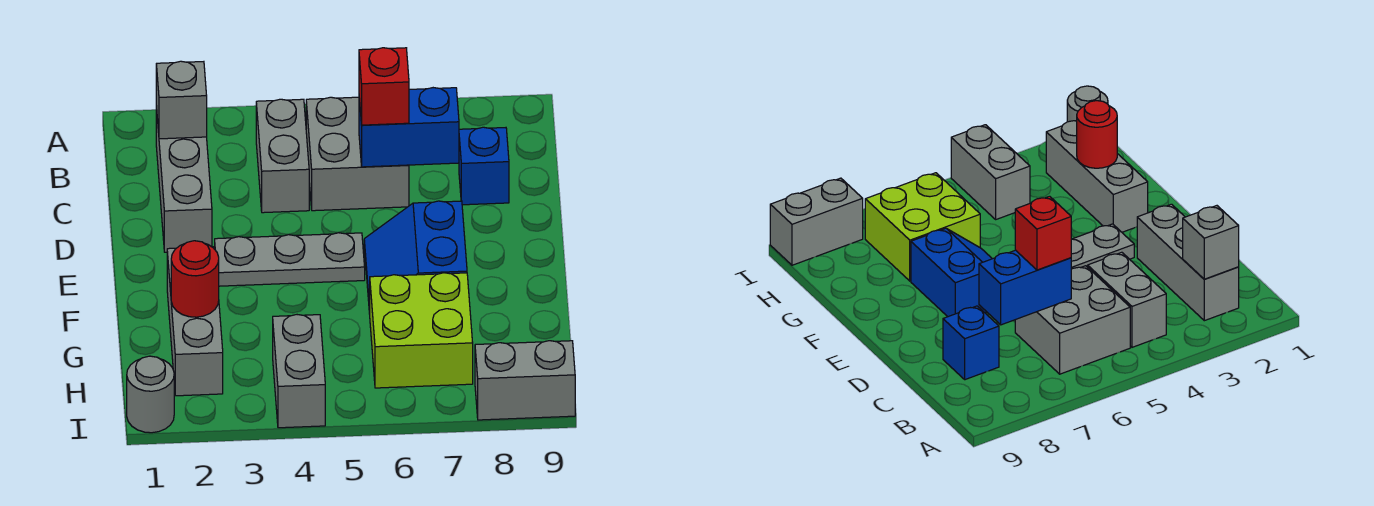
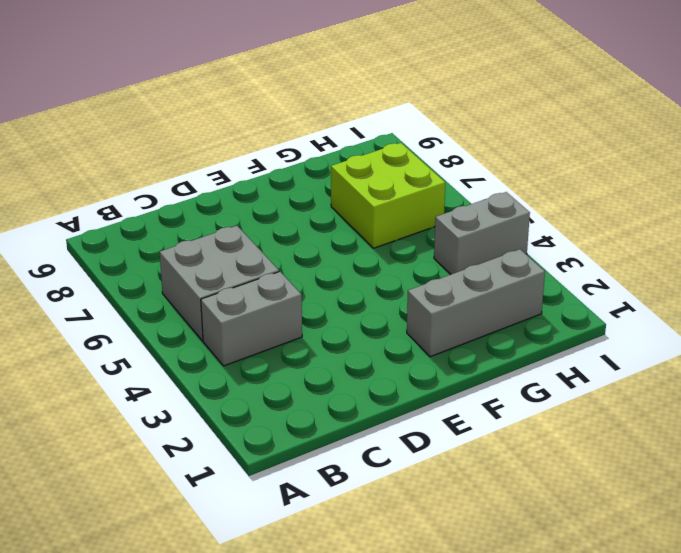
none -> grey brick B2:D2 level 1
none -> blue brick C8 level 1
none -> grey plate E3:E5 level 1

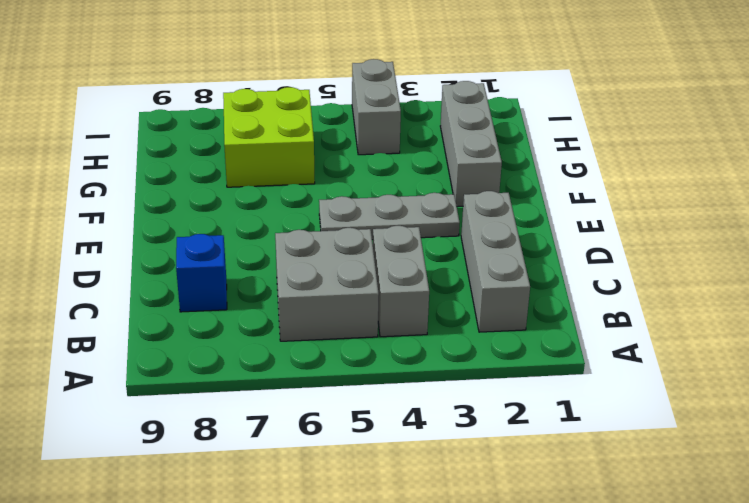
none -> blue slope E6:F7 level 1 top 7
none -> grey round brick I1 level 1
none -> grey brick I8:I9 level 1

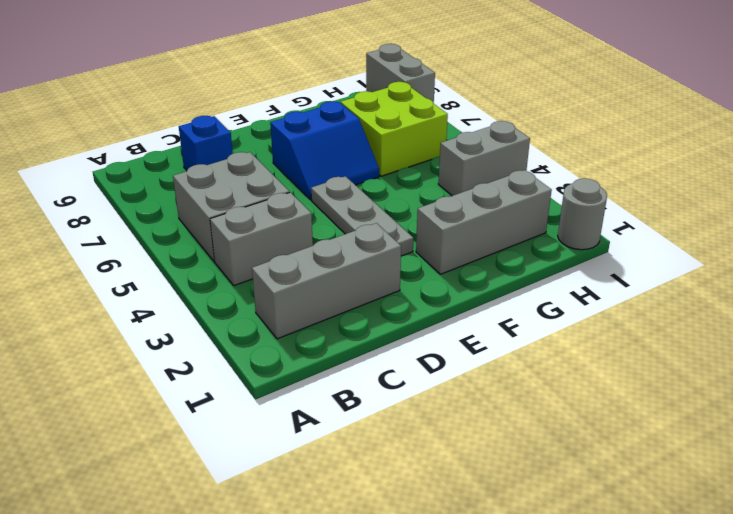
none -> grey brick B2 level 2
none -> blue brick C6:C7 level 2
none -> red round brick G2 level 2

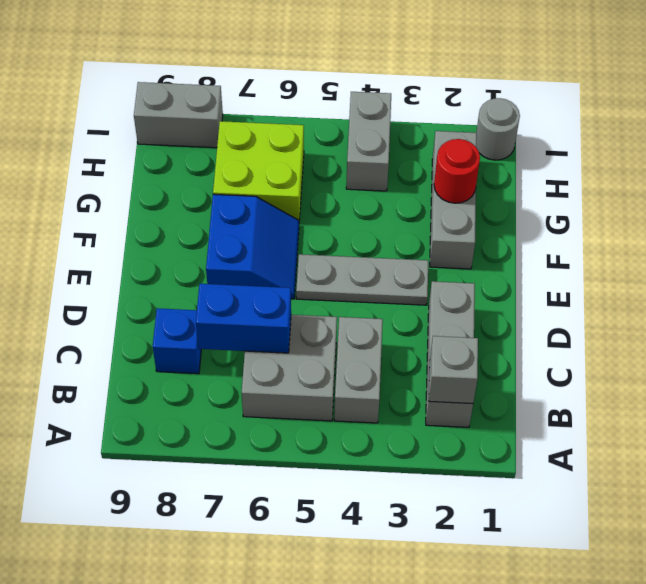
none -> red brick C6 level 3

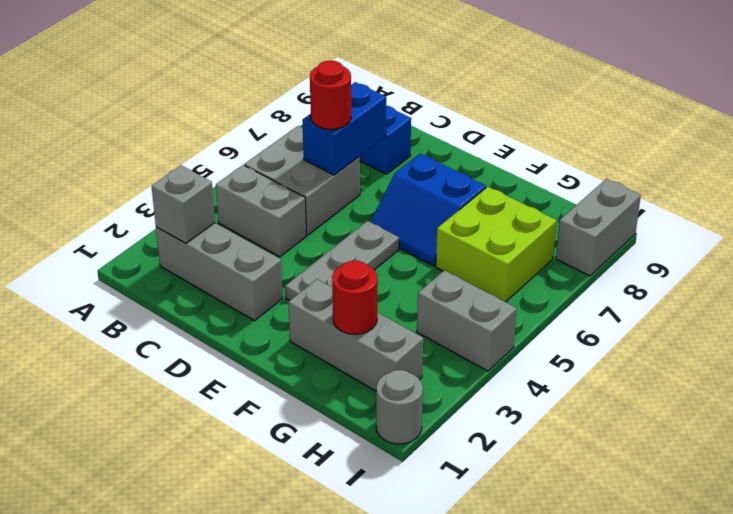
red round brick C6 level 3 -> red brick C6 level 3

